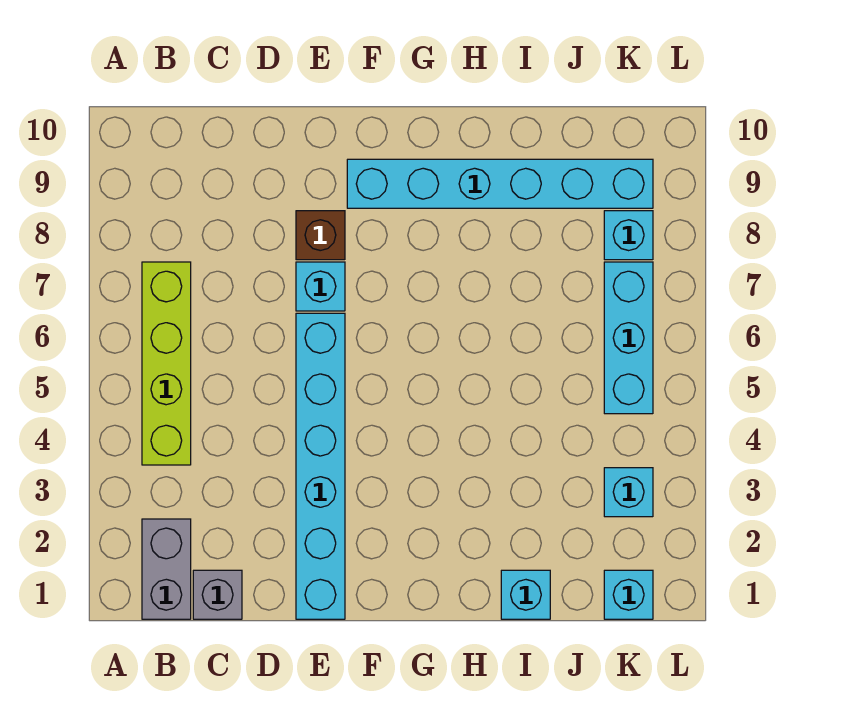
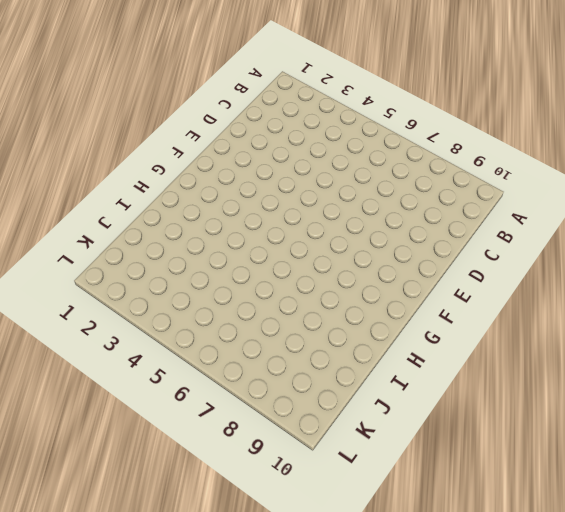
none -> grey brick B1:B2 level 1
none -> lime brick B4:B7 level 1
none -> grey brick C1 level 1

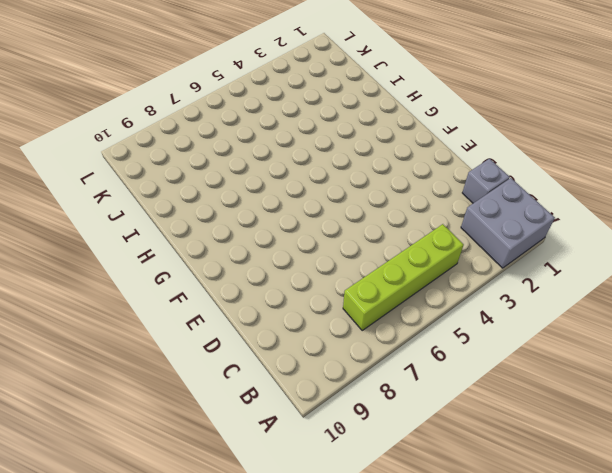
grey brick A1:B2 level 1 -> grey brick B1:B2 level 1
none -> cyan brick E1:E6 level 1
none -> cyan brick E7 level 1
none -> brown brick E8 level 1

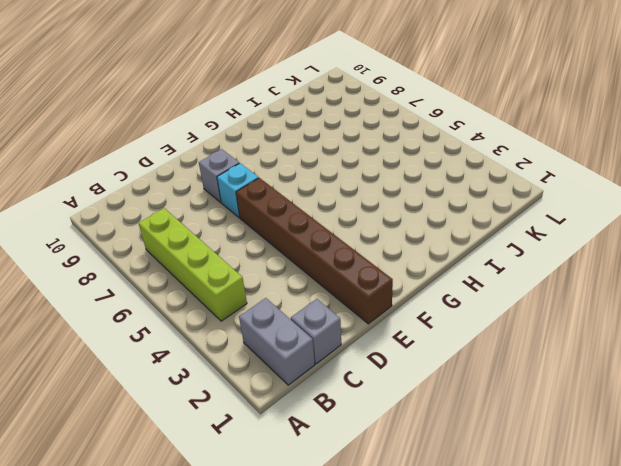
brown brick E1:E6 level 1 -> cyan brick E1:E6 level 1
grey brick E8 level 1 -> brown brick E8 level 1
none -> cyan brick F9:K9 level 1
none -> cyan brick I1 level 1
none -> cyan brick K1 level 1

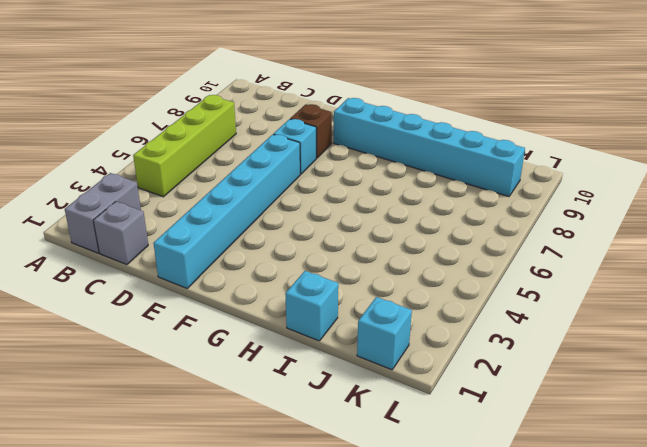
none -> cyan brick K3 level 1
none -> cyan brick K5:K7 level 1
none -> cyan brick K8 level 1

